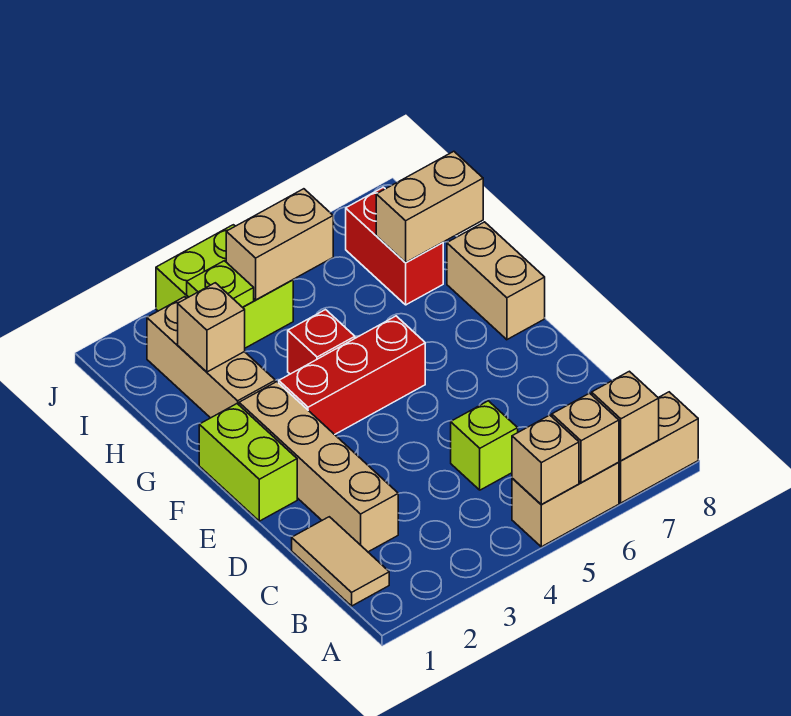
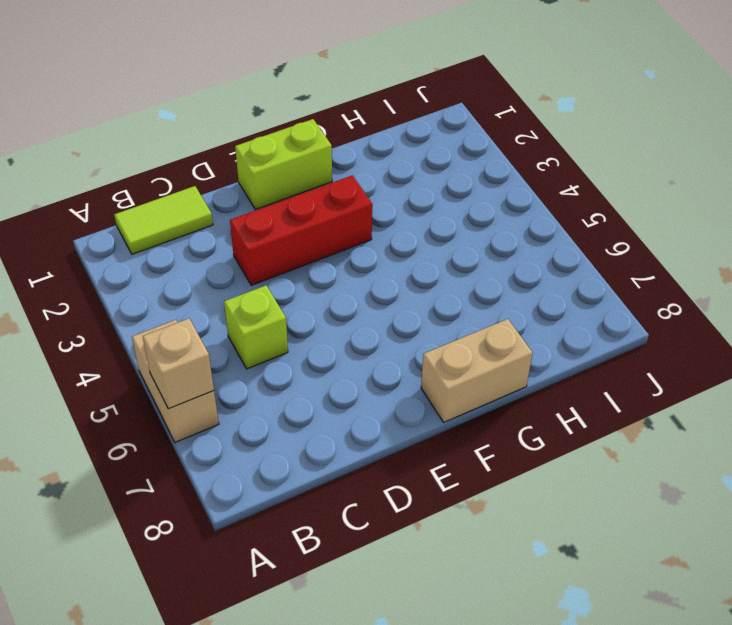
lime tile B1:C1 level 1 -> tan tile B1:C1 level 1
red brick D3:F3 level 1 -> red brick F3:F5 level 1
none -> tan brick A7:A8 level 1
none -> tan brick C2:F2 level 1
none -> tan brick G2:I2 level 1

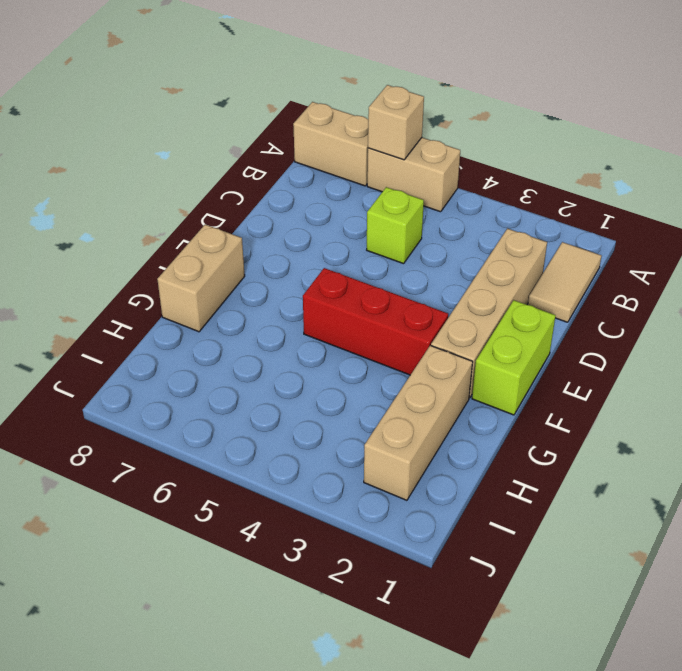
none -> red brick G4 level 1
none -> red brick H7:I7 level 1
none -> lime brick I3:J4 level 1

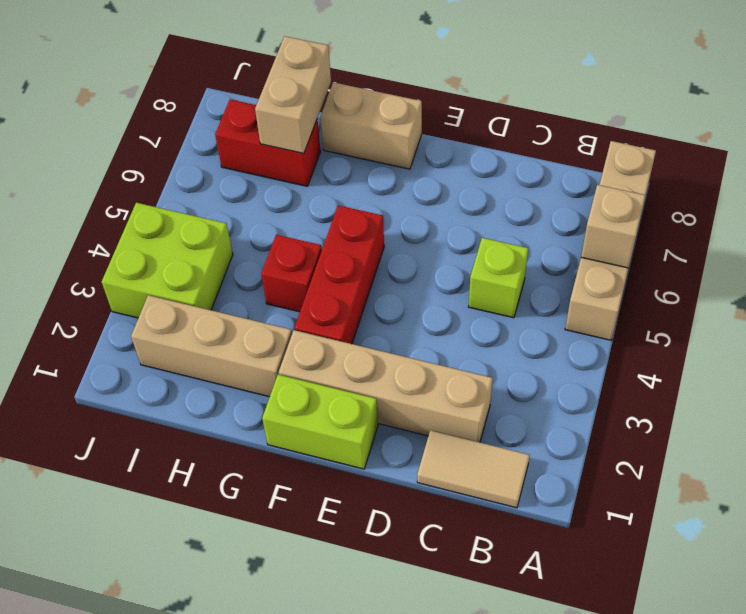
none -> tan brick A5 level 2
none -> tan brick A7 level 2
none -> tan brick H2 level 2

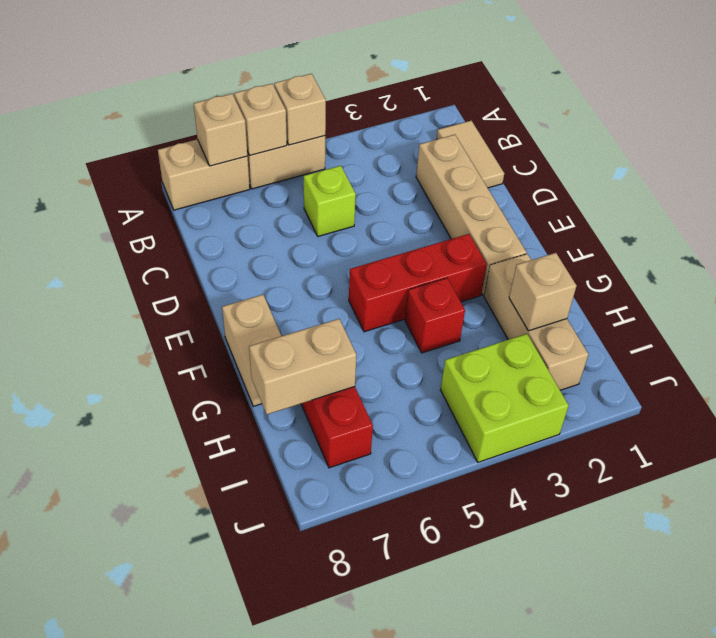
none -> lime brick E1:F1 level 1
none -> lime plate I3 level 2
none -> tan brick I4:I5 level 2

